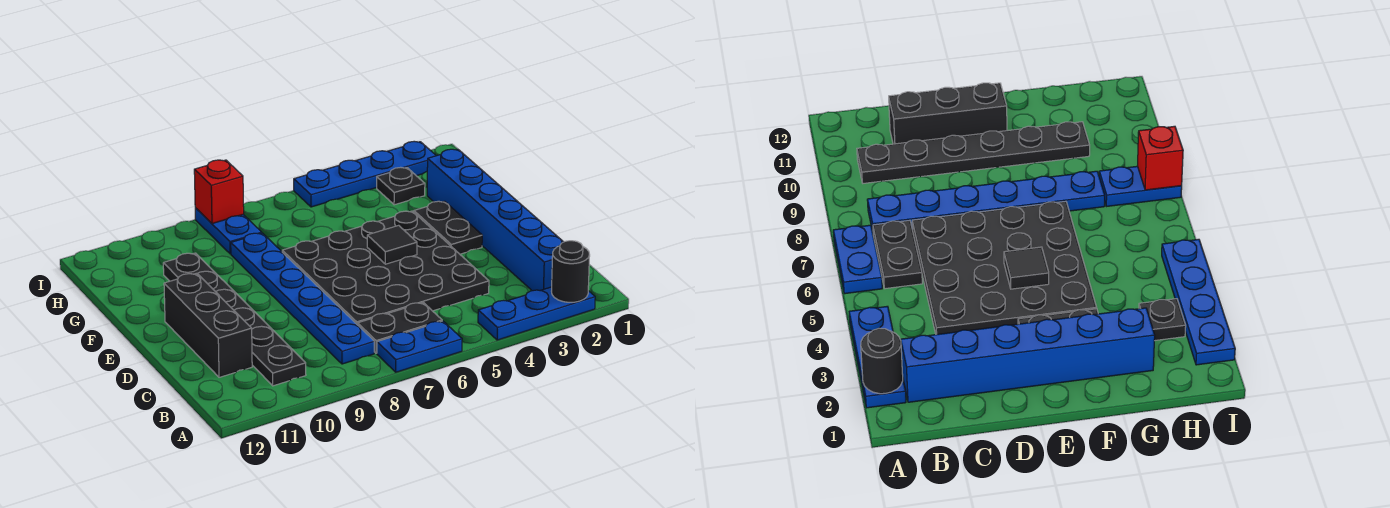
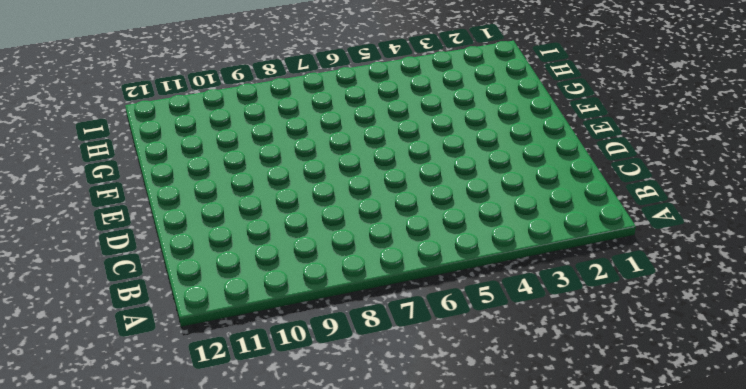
none -> blue plate A2:A4 level 1
none -> blue plate A6:A7 level 1
none -> blue brick B2:G2 level 1

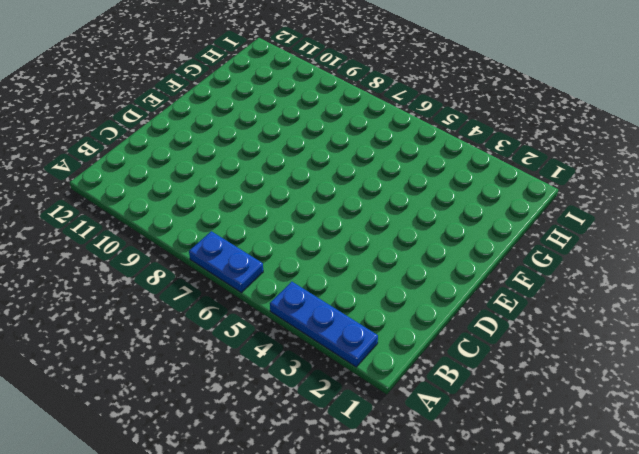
none -> blue brick B2:G2 level 1
none -> black plate B6:B7 level 1
none -> blue plate B8:G8 level 1

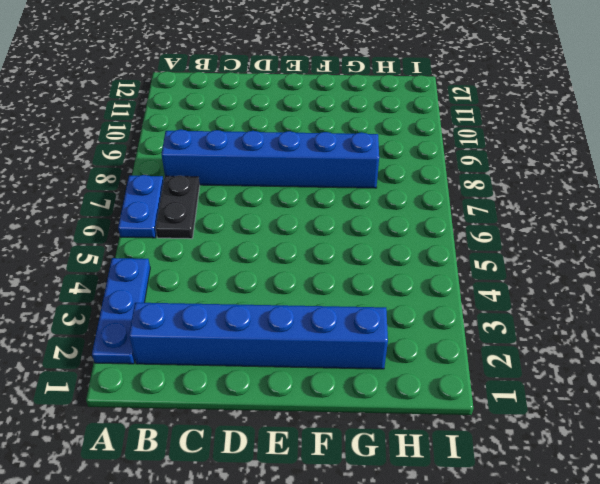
blue brick B8:G8 level 1 -> blue plate B8:G8 level 1
none -> black plate B10:G10 level 1
none -> black plate C4:F7 level 1
none -> black brick C11:E11 level 1

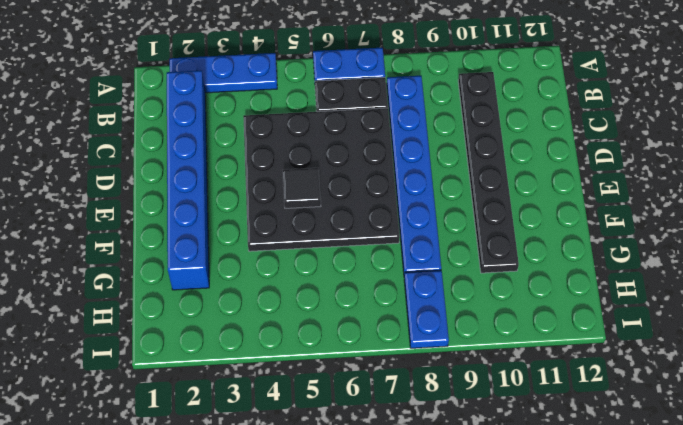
none -> black brick C11:E11 level 1
none -> black plate E3:F3 level 1
none -> black plate H3 level 1

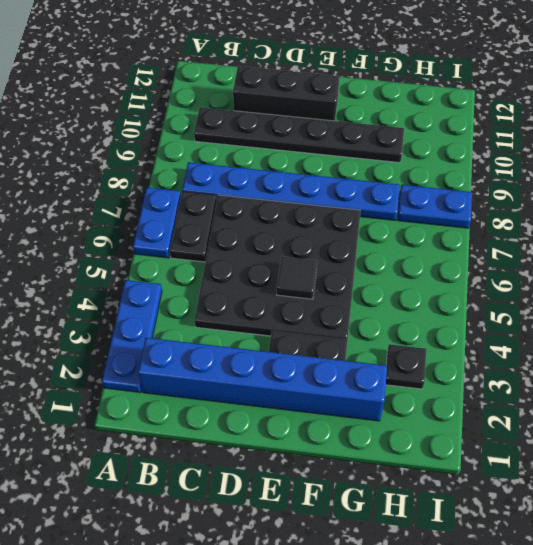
none -> blue plate I2:I5 level 1
none -> black round brick A2 level 2
none -> red brick I8 level 2

